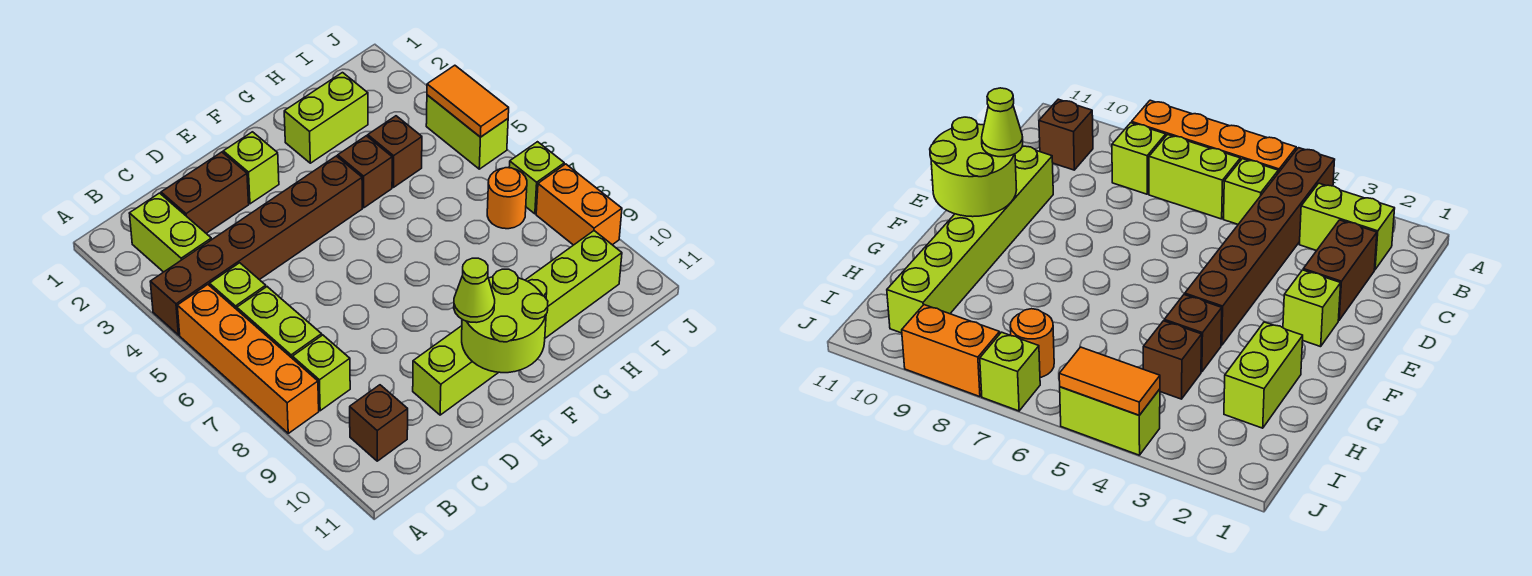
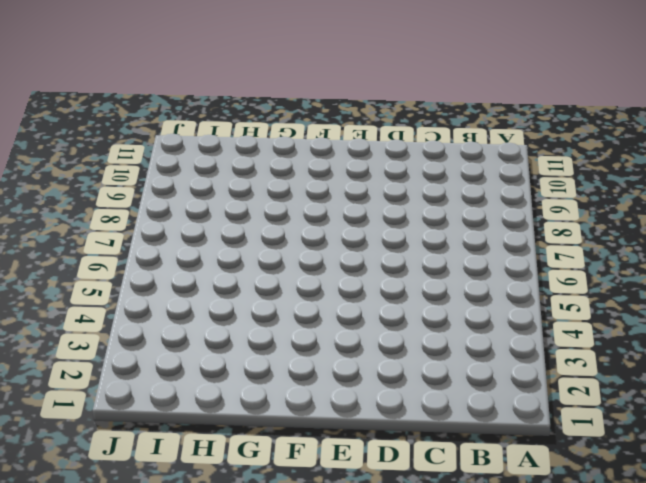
none -> brown brick A4:F4 level 1
none -> orange brick A5:A8 level 1
none -> lime brick B2:B3 level 1

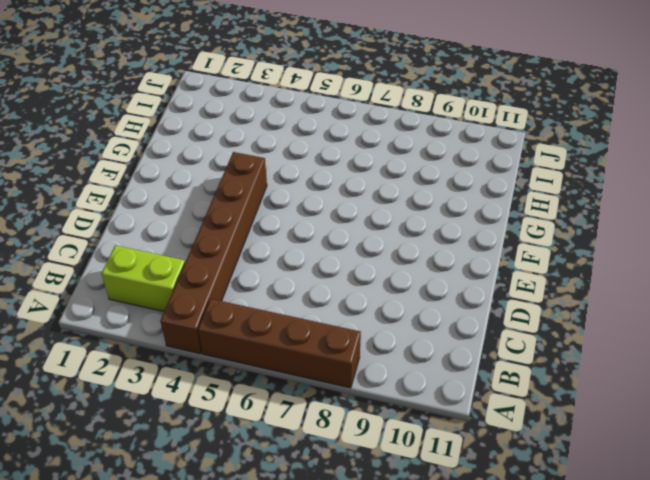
brown brick A5:A8 level 1 -> orange brick A5:A8 level 1
none -> lime brick B5 level 1
none -> lime brick B6:B7 level 1
none -> lime brick B8 level 1

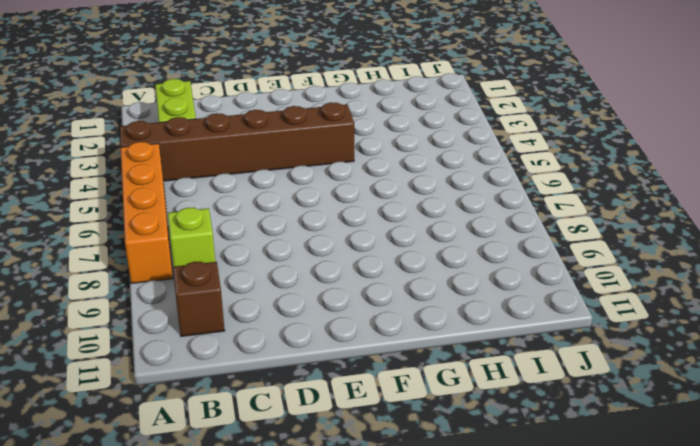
none -> lime brick B5 level 1
none -> lime brick B6:B7 level 1
none -> brown brick C2:D2 level 1

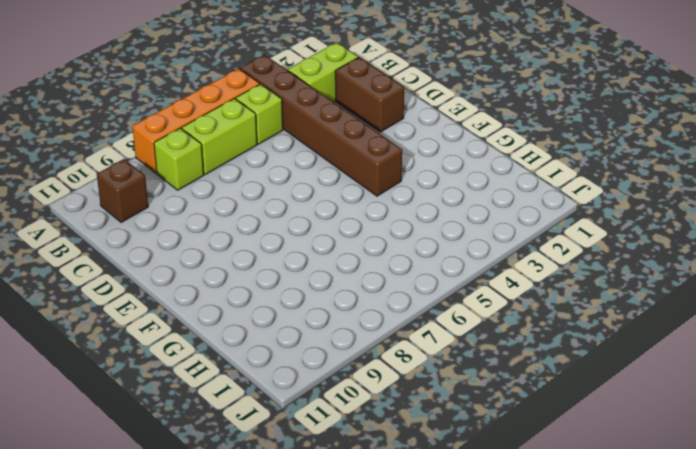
none -> lime brick D10:I10 level 1
none -> lime brick E2 level 1
none -> lime brick G2:H2 level 1

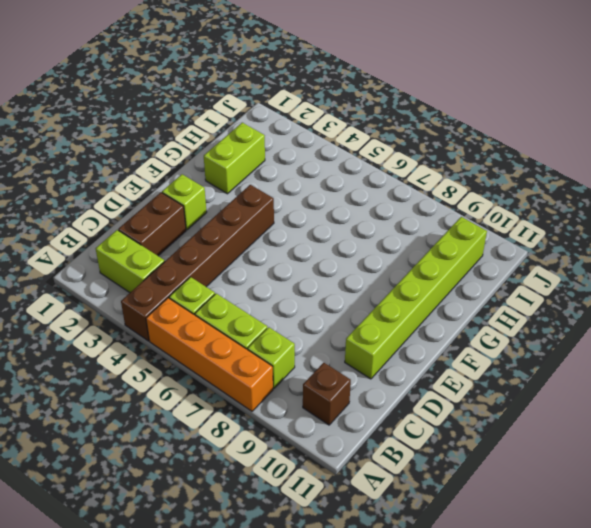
none -> brown brick G4 level 1
none -> brown brick H4 level 1
none -> orange round brick I7 level 1

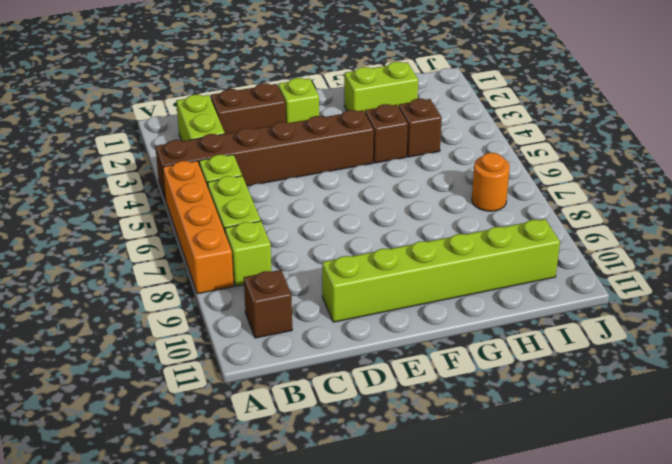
none -> lime brick J4:J5 level 1
none -> lime brick J7 level 1
none -> orange brick J8:J9 level 1

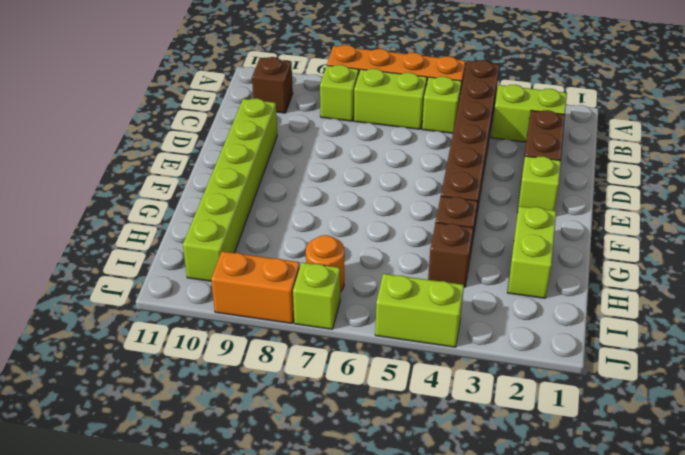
none -> lime round brick E10:F11 level 2
none -> orange tile J4:J5 level 2
none -> lime cone E10 level 3

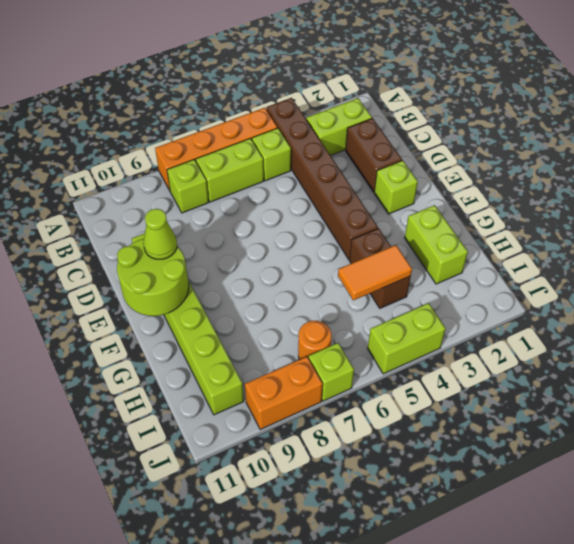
orange tile H4:H5 level 2 -> orange tile J4:J5 level 2
none -> brown brick B10 level 1

